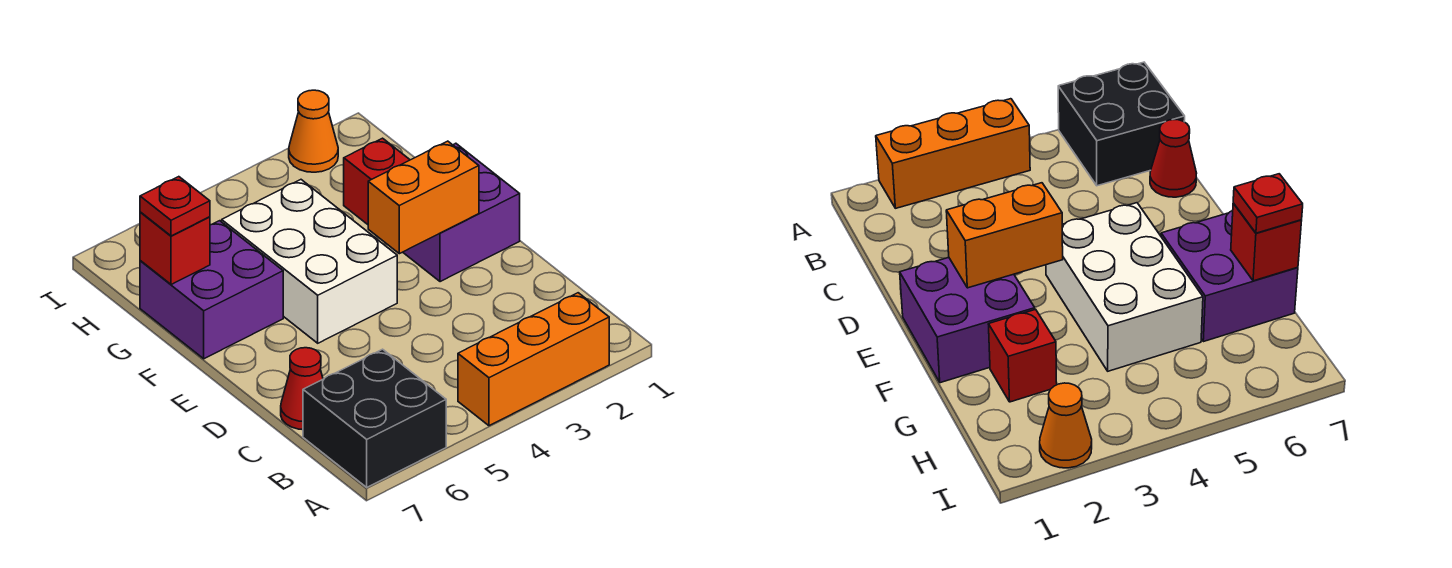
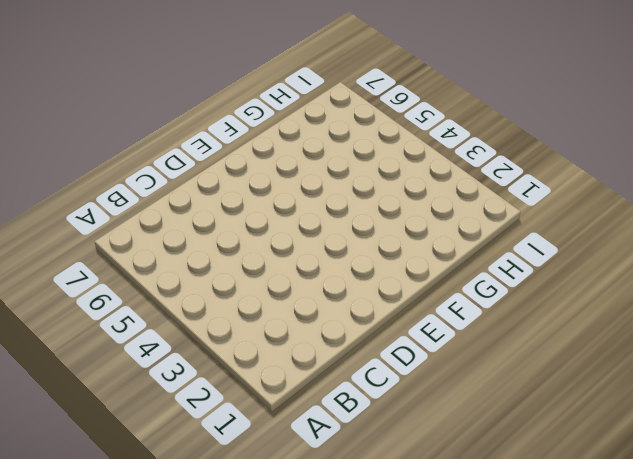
none -> orange brick A2:A4 level 1
none -> black brick A6:B7 level 1

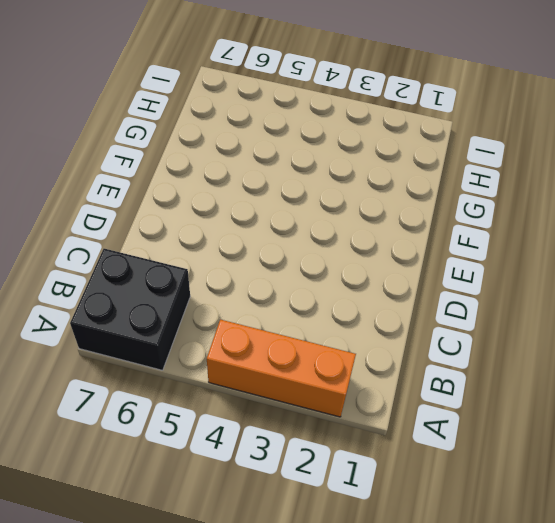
none -> red cone C7 level 1
none -> purple brick E1:F2 level 1

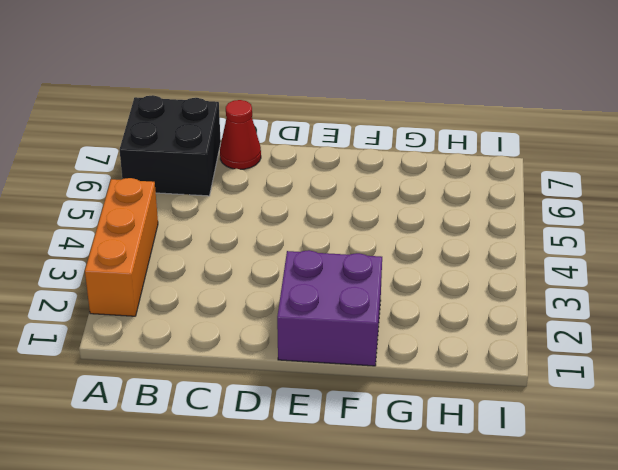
none -> white brick E4:G5 level 1
none -> purple brick F6:G7 level 1

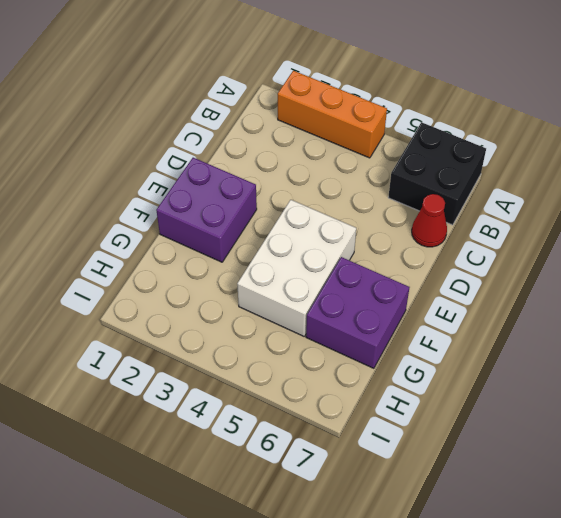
none -> red brick G2 level 1
none -> orange cone I2 level 1

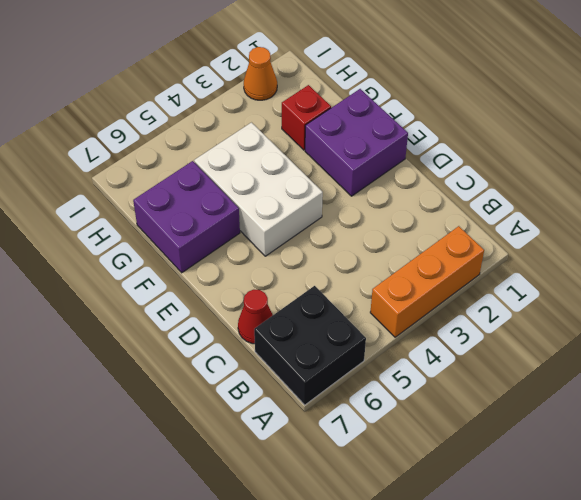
none -> orange brick E2:E3 level 2
none -> red brick G7 level 2

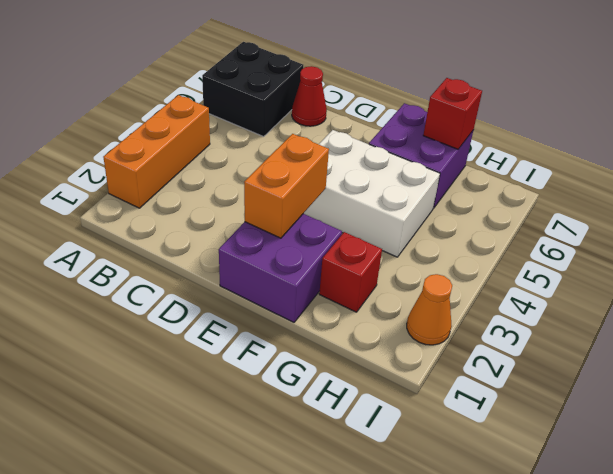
none -> red plate G7 level 3

